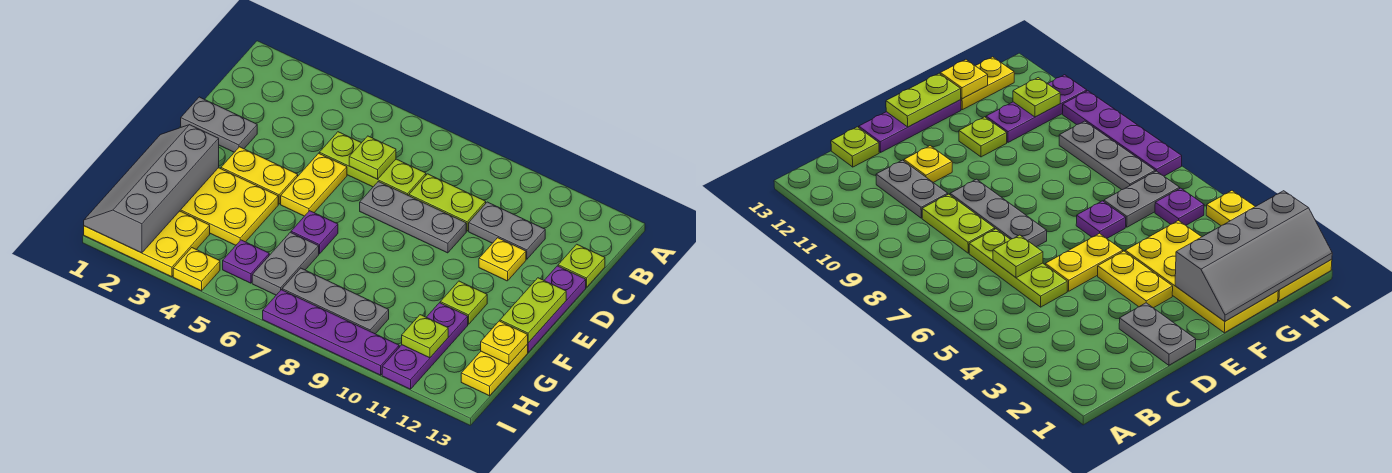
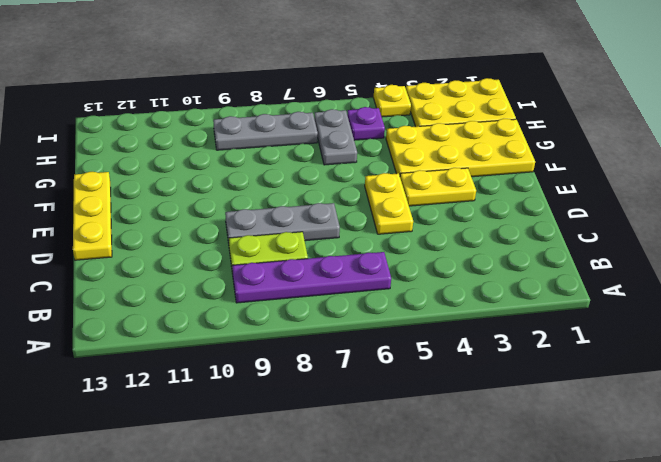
purple plate B6:B9 level 1 -> purple plate I7:I10 level 1
yellow plate D13:F13 level 1 -> purple plate D13:F13 level 1
none -> lime plate C5:C7 level 1
none -> grey plate C10:C11 level 1
none -> lime plate C13 level 1

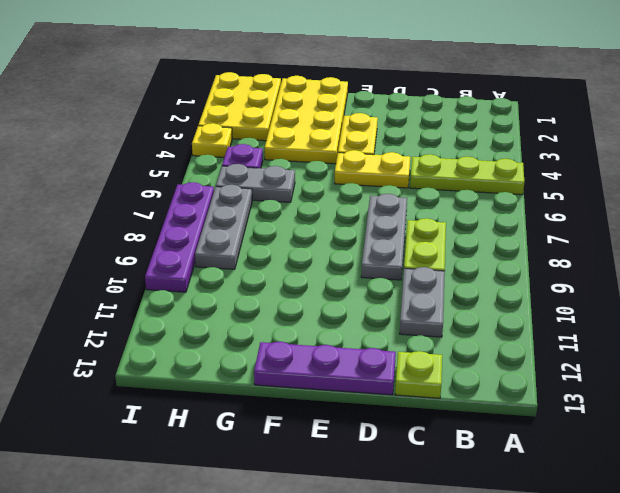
lime plate A5:C5 level 1 -> lime plate C5:C7 level 1
none -> grey plate D1:D2 level 1
none -> yellow plate D11 level 1
none -> purple plate F6 level 1

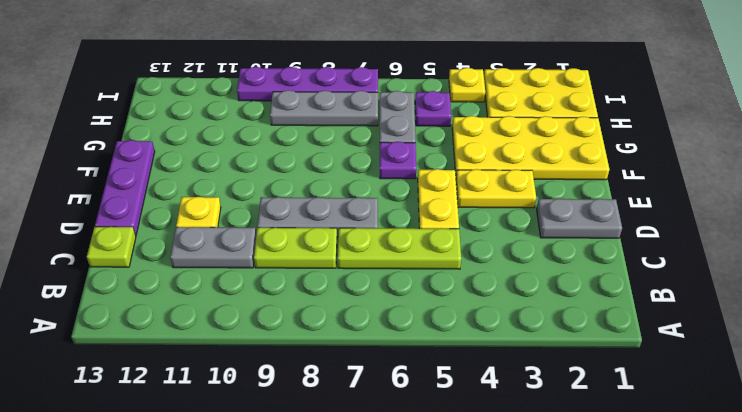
none -> lime plate F11 level 1
none -> purple plate G11:I11 level 1
none -> yellow plate G13:H13 level 1

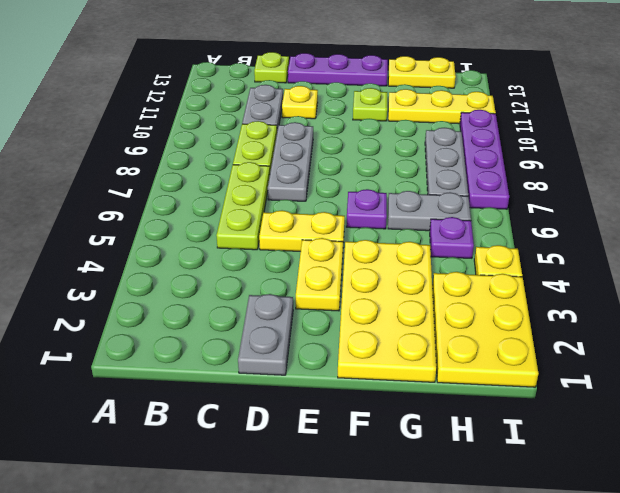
yellow plate G11:I11 level 1 -> purple plate G11:I11 level 1
none -> lime plate C6 level 2
none -> lime plate E13:F13 level 2
none -> grey slope F1:I2 level 2 top 2

